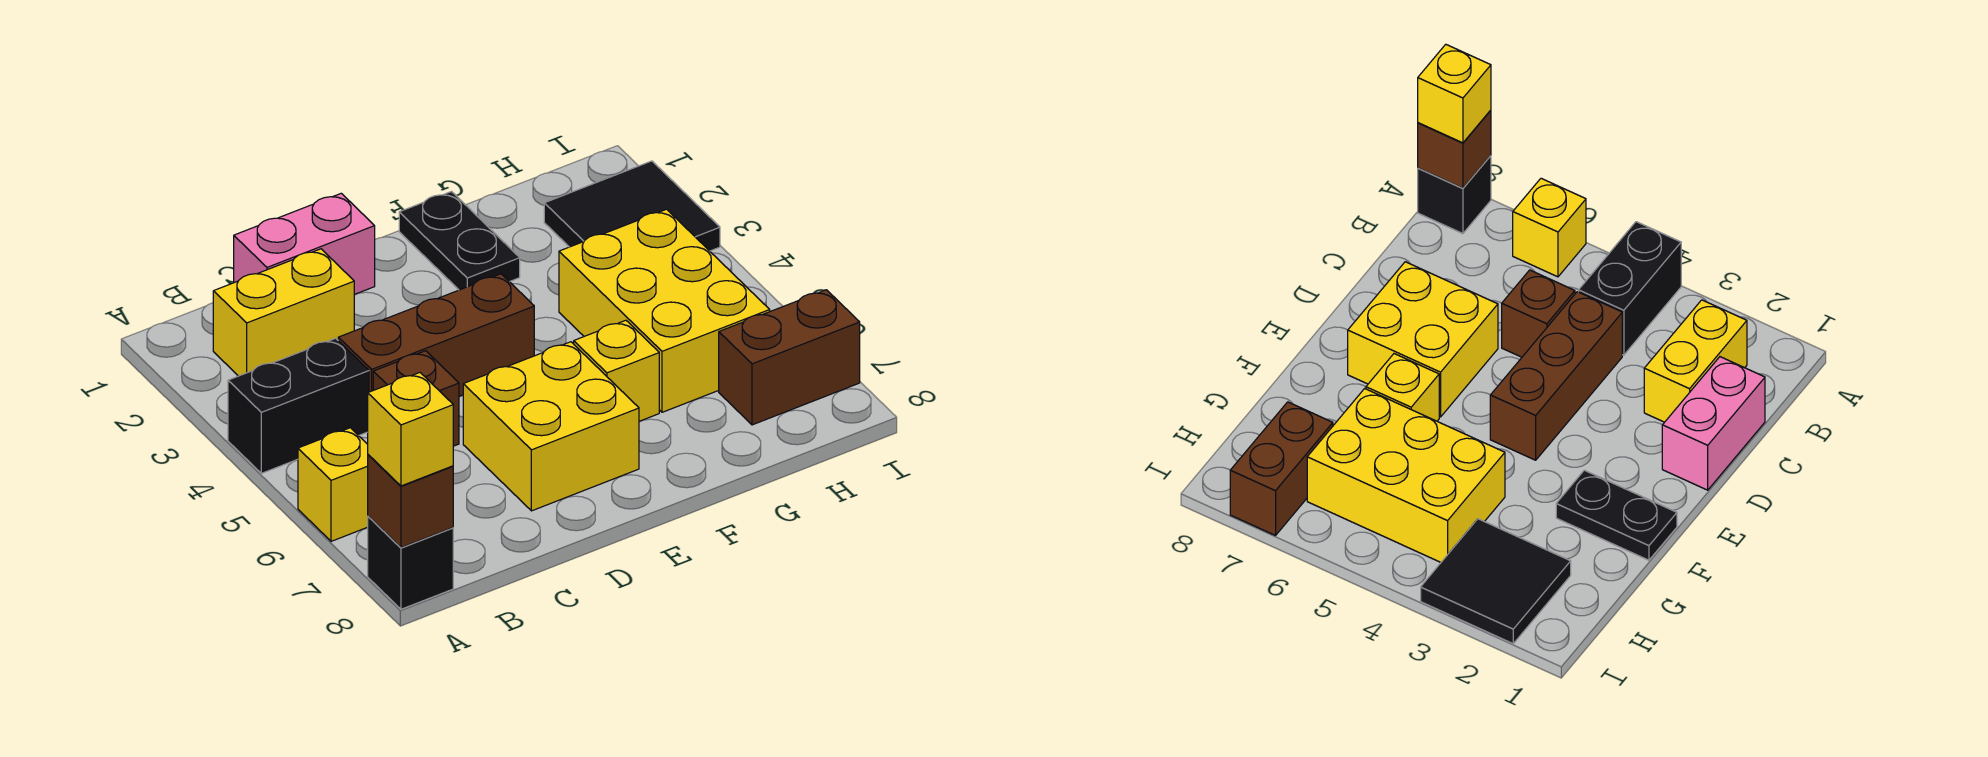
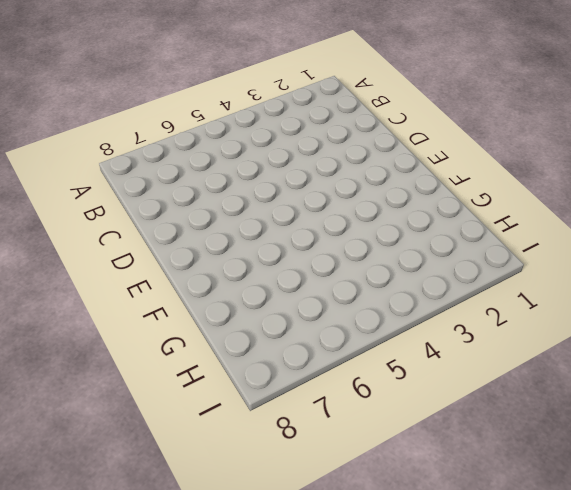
none -> black brick A4:B4 level 1
none -> yellow brick A6 level 1
none -> black brick A8 level 1

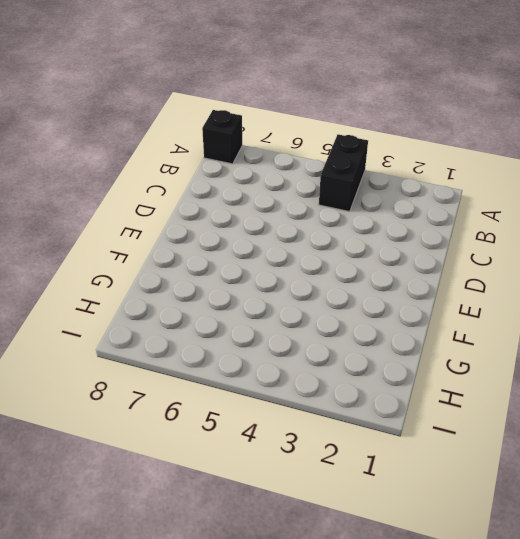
none -> yellow brick A6 level 1
none -> yellow brick B2:C2 level 1
none -> pink brick C1:D1 level 1

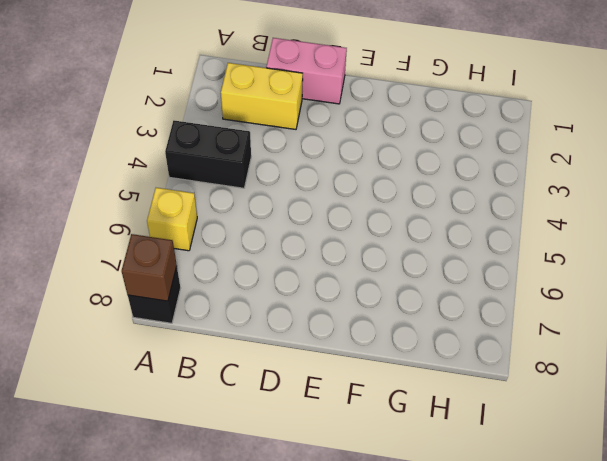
none -> brown brick C4:E4 level 1
none -> brown brick C5 level 1
none -> yellow brick D6:E7 level 1

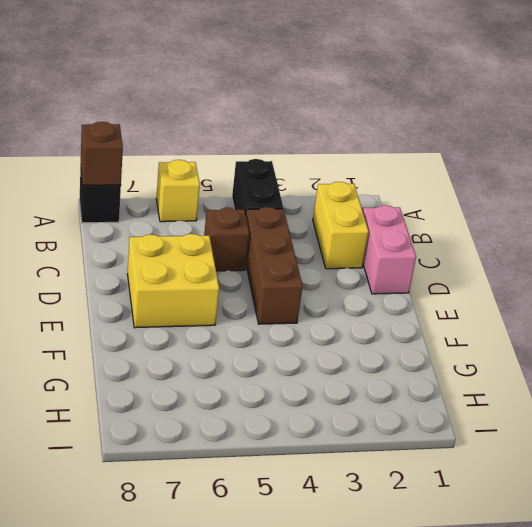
none -> black plate F1:F2 level 1
none -> yellow brick F6 level 1
none -> yellow brick G4:H6 level 1

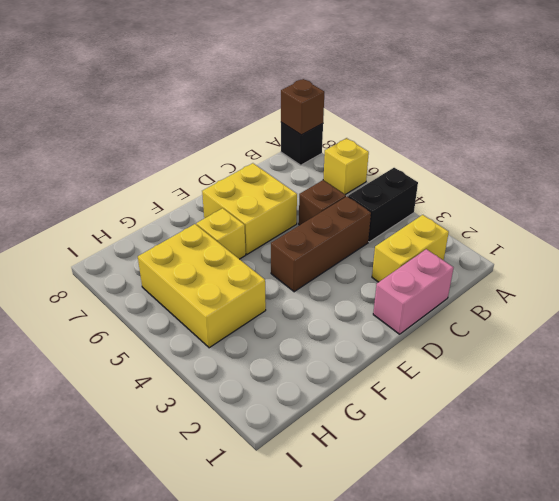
none -> black plate F1:F2 level 1
none -> black tile H2:I3 level 1
none -> brown brick H7:I7 level 1

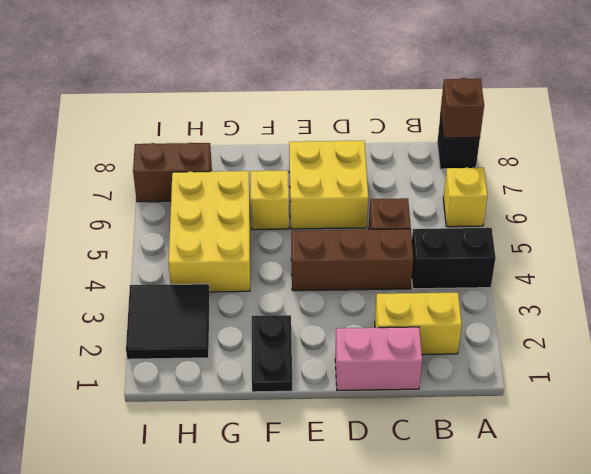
none -> yellow brick A8 level 3

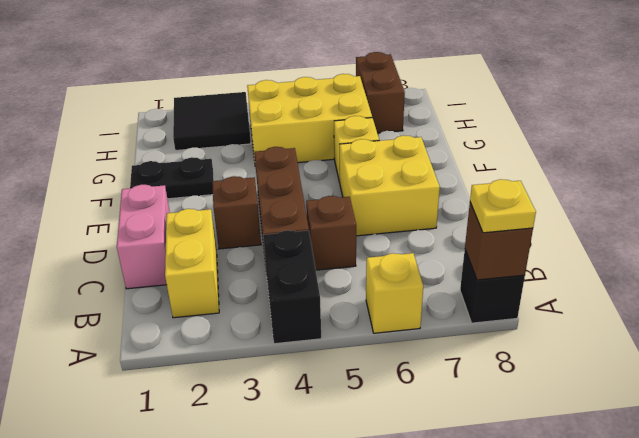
yellow plate A8 level 3 -> yellow brick A8 level 3
brown brick D3 level 1 -> none

